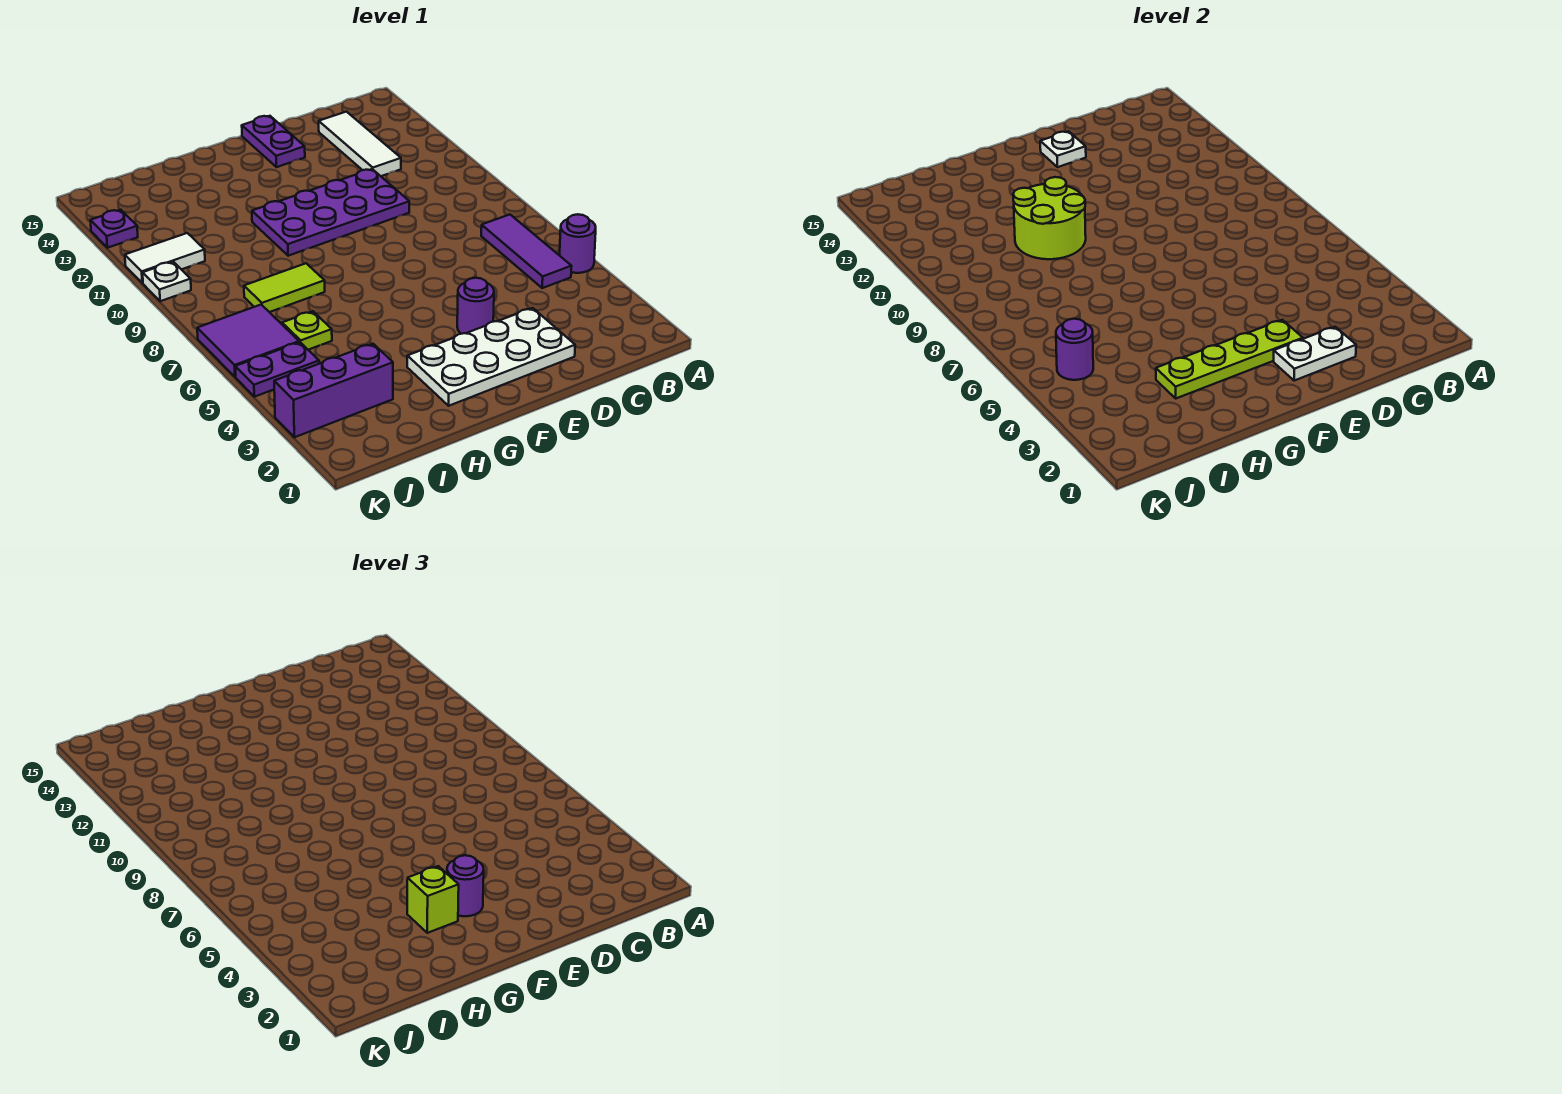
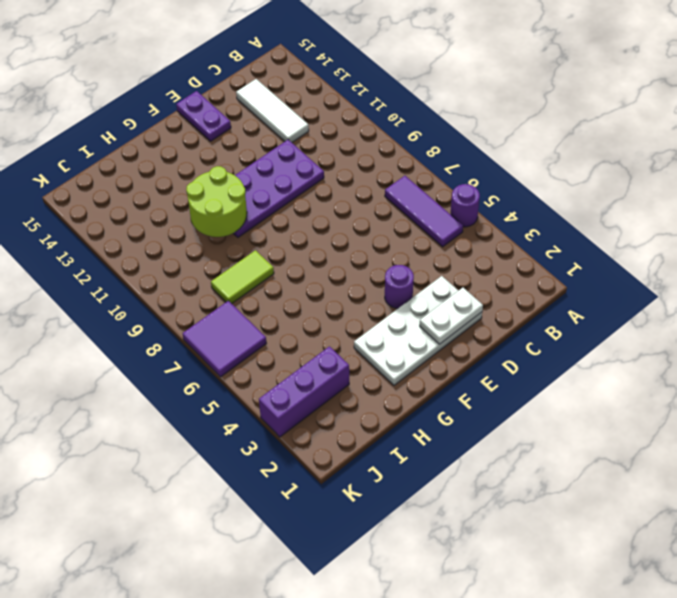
none -> lime plate I6 level 1
none -> purple plate J5:K5 level 1
none -> white tile J11:K11 level 1

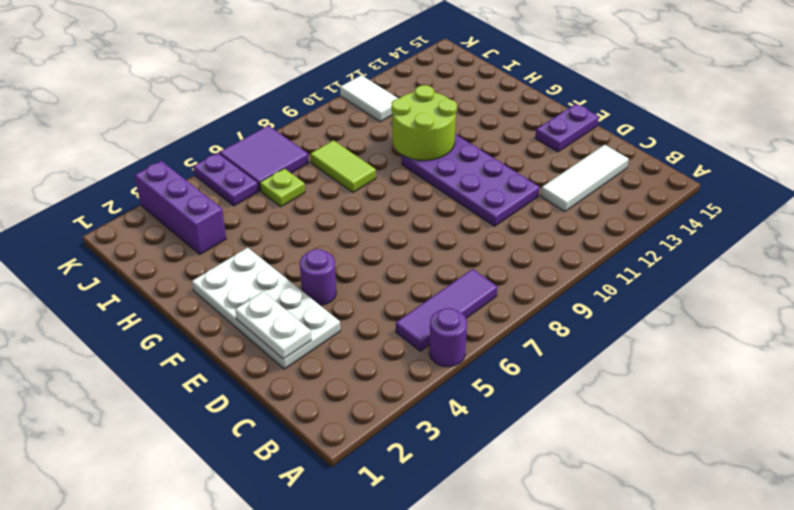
none -> white plate K10 level 1
none -> purple plate K13 level 1
none -> lime plate E3:H3 level 2

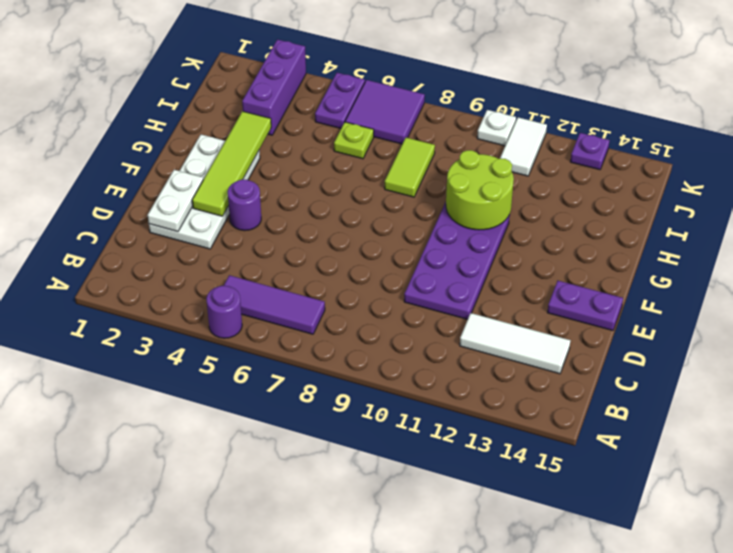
lime tile E3:H3 level 2 -> lime plate E3:H3 level 2
none -> white plate E14 level 2
none -> purple round brick J5 level 2
none -> purple round brick F3 level 3

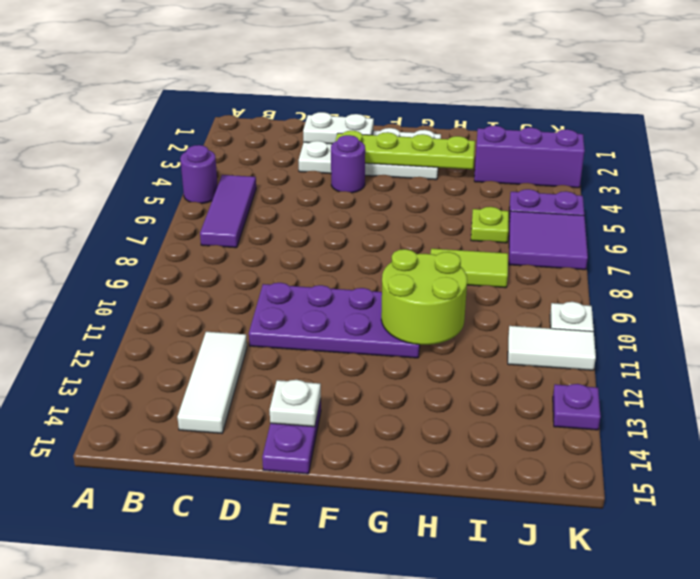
none -> purple round brick J5 level 2
none -> purple round brick F3 level 3
none -> lime brick G3 level 3

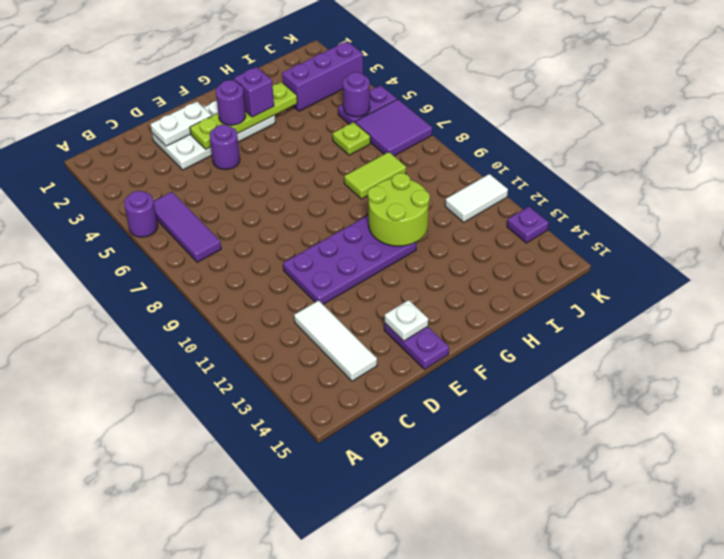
purple brick G3 level 3 -> lime brick G3 level 3
none -> white plate K10 level 1

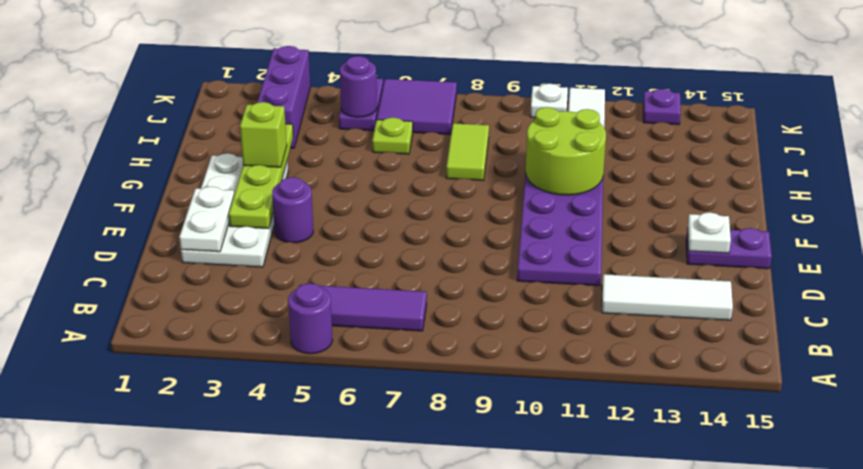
none -> purple round brick F3 level 3

